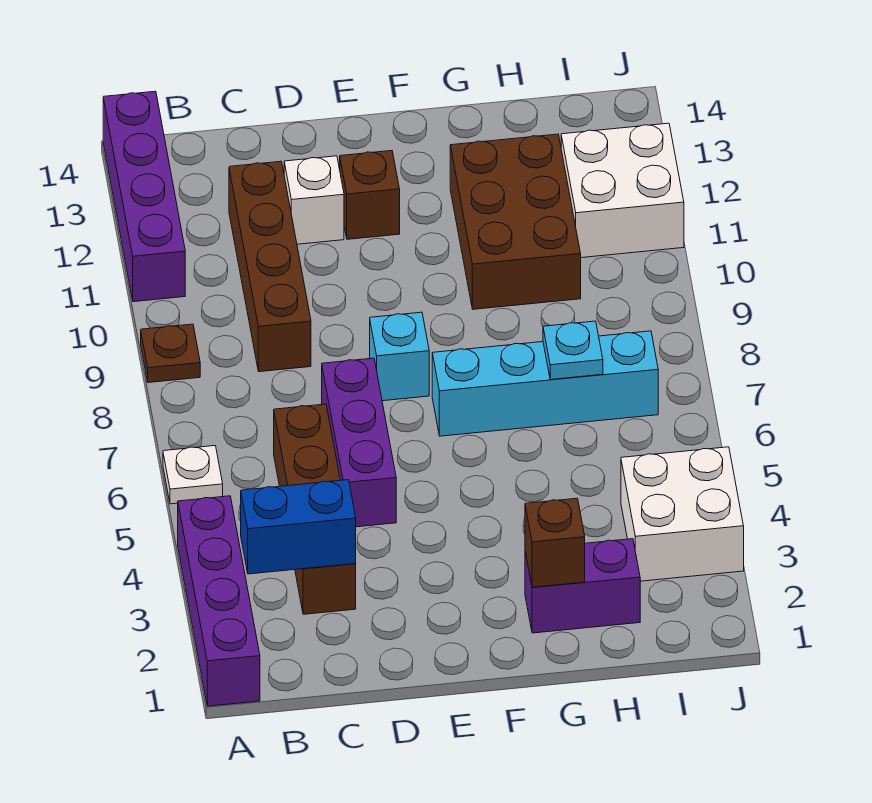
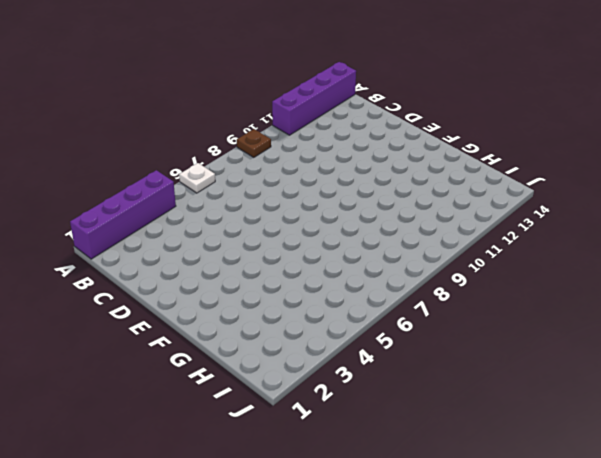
none -> brown brick C3:C6 level 1
none -> brown brick C9:C12 level 1
none -> purple brick D5:D7 level 1

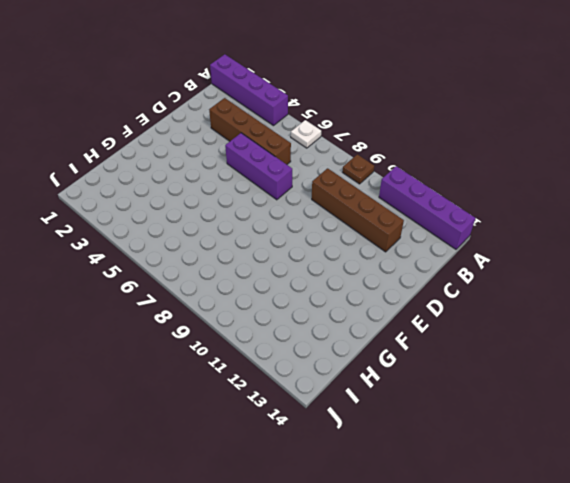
none -> white brick D12 level 1
none -> cyan brick E8 level 1
none -> brown brick E12 level 1

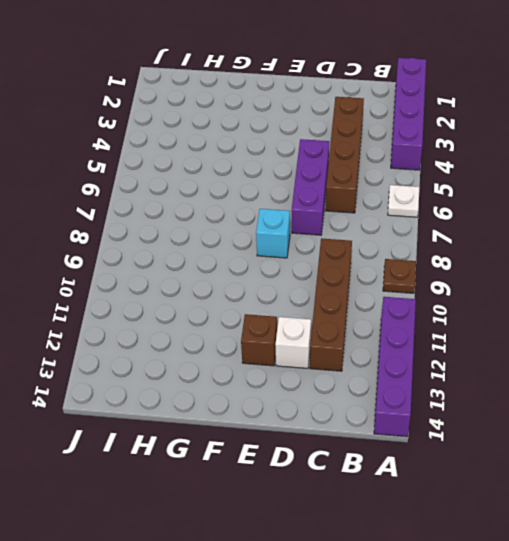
none -> cyan brick F7:I7 level 1
none -> purple brick G2:H2 level 1
none -> brown brick G10:H12 level 1

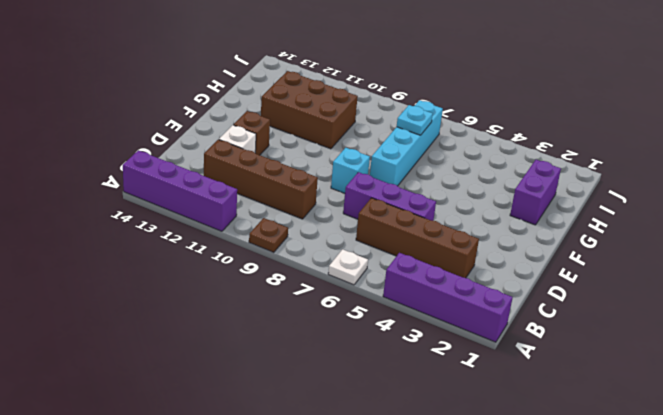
none -> white brick I3:J4 level 1
none -> white brick I11:J12 level 1
none -> blue brick B3:C3 level 2

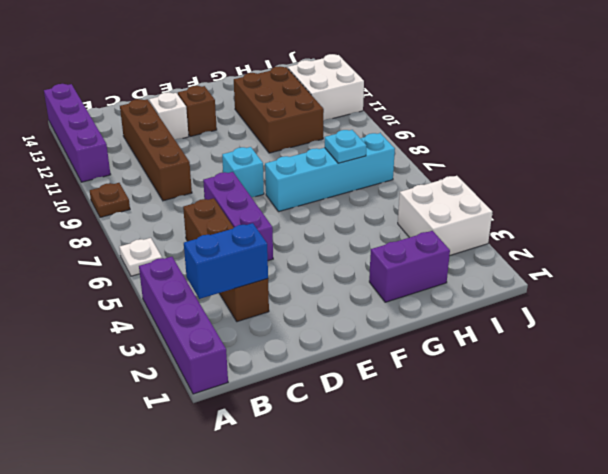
none -> brown brick G2 level 2

